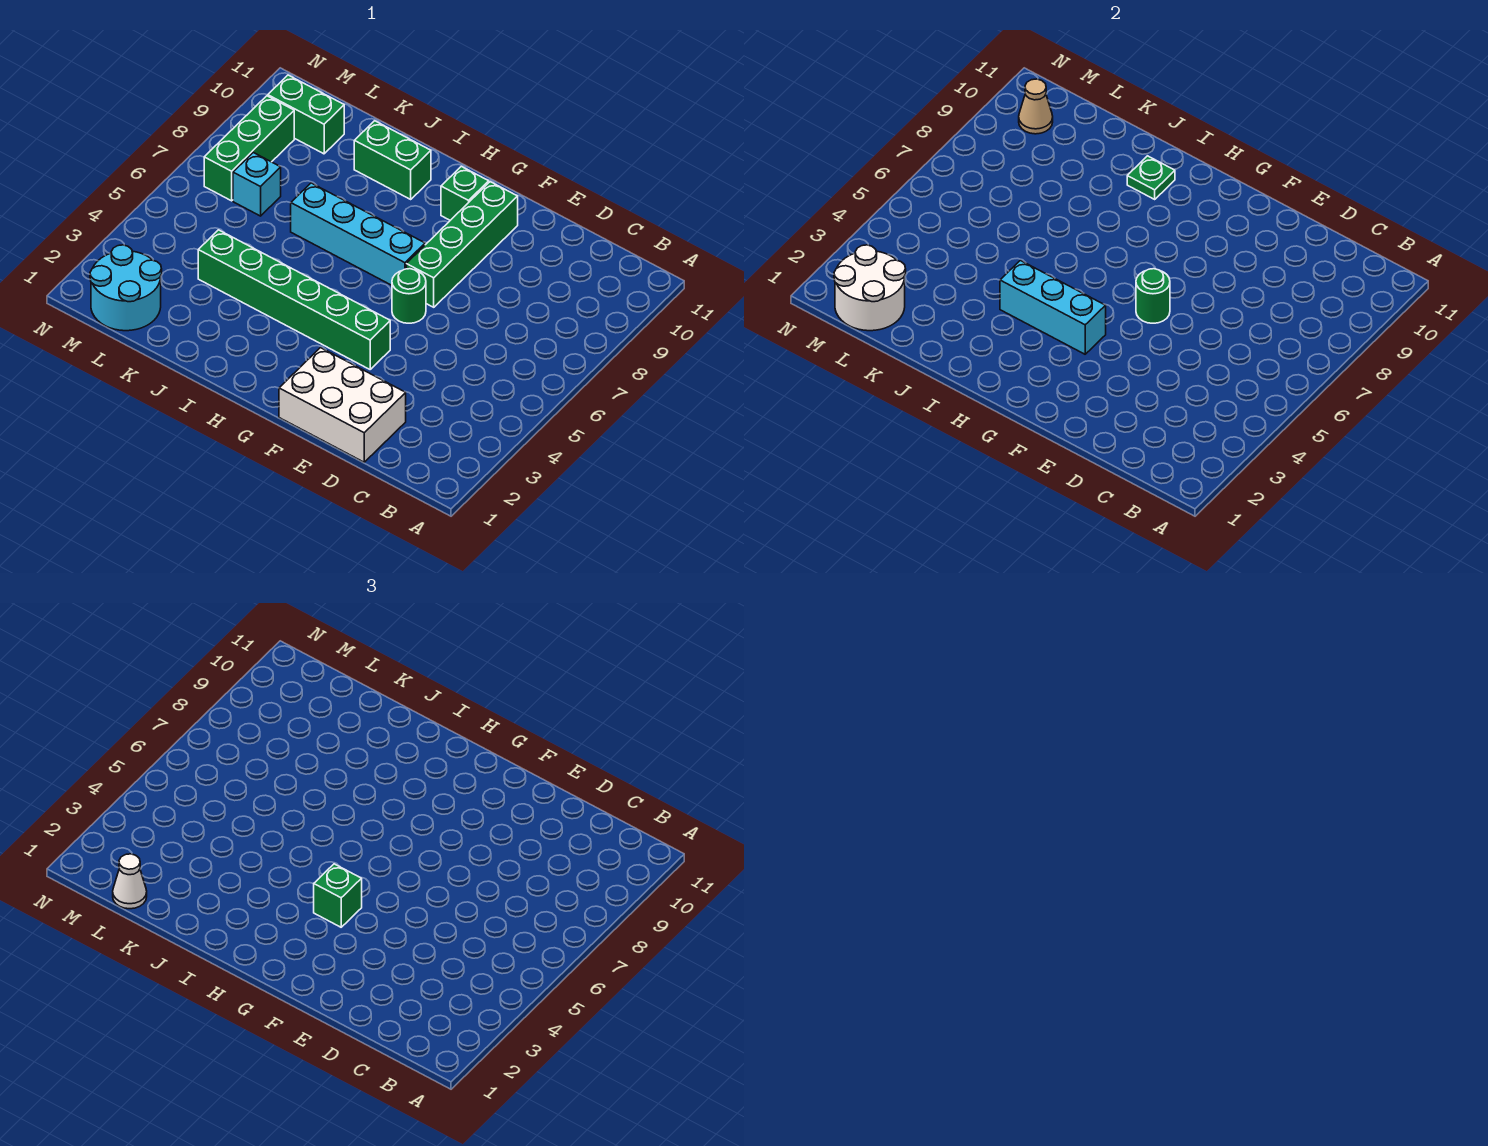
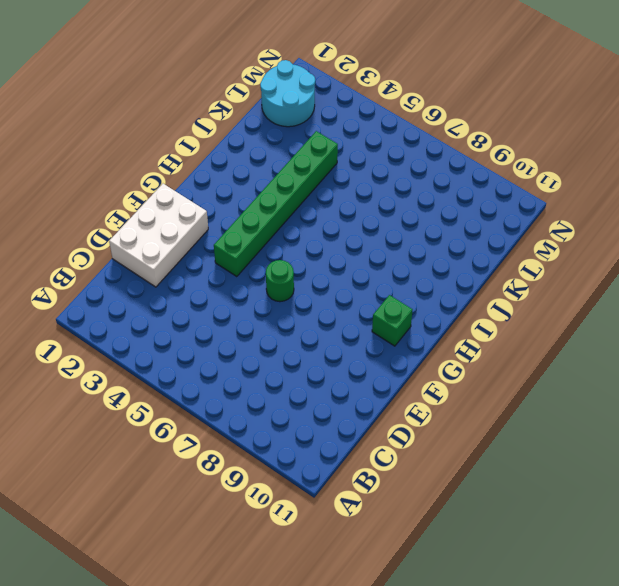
none -> green brick F7:F10 level 1
none -> cyan brick G7:J7 level 1
none -> green brick I10:J10 level 1

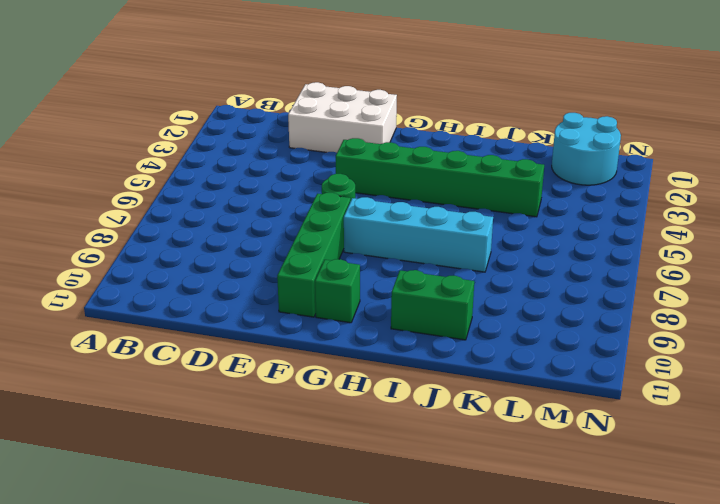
none -> cyan brick L7 level 1
none -> green brick L10:M10 level 1
none -> green brick M7:M9 level 1

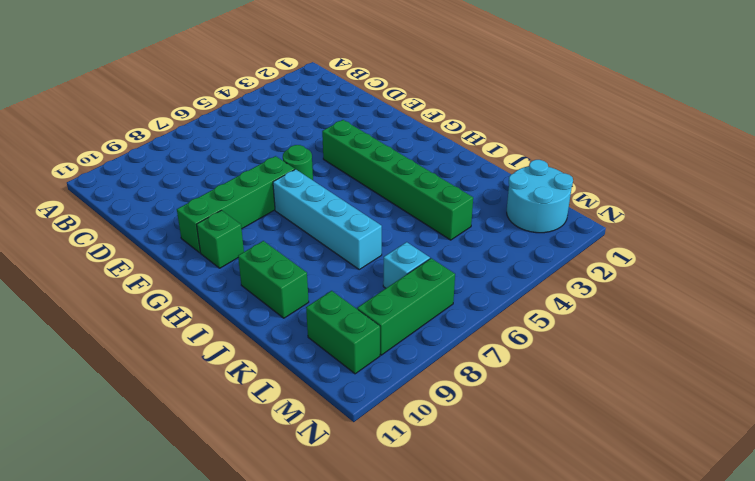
none -> white brick D1:F2 level 1
none -> green round brick F6 level 2
none -> cyan brick G4:I4 level 2

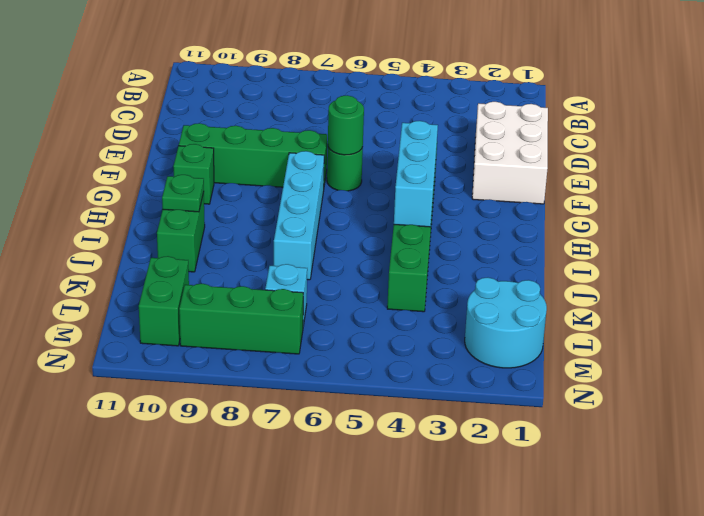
none -> white round brick L1:M2 level 2
none -> tan cone M10 level 2
none -> green brick G4 level 3

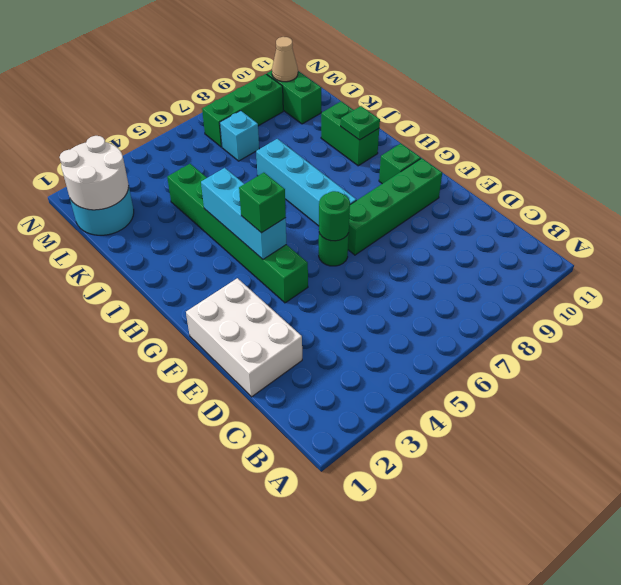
none -> white cone L1 level 3

